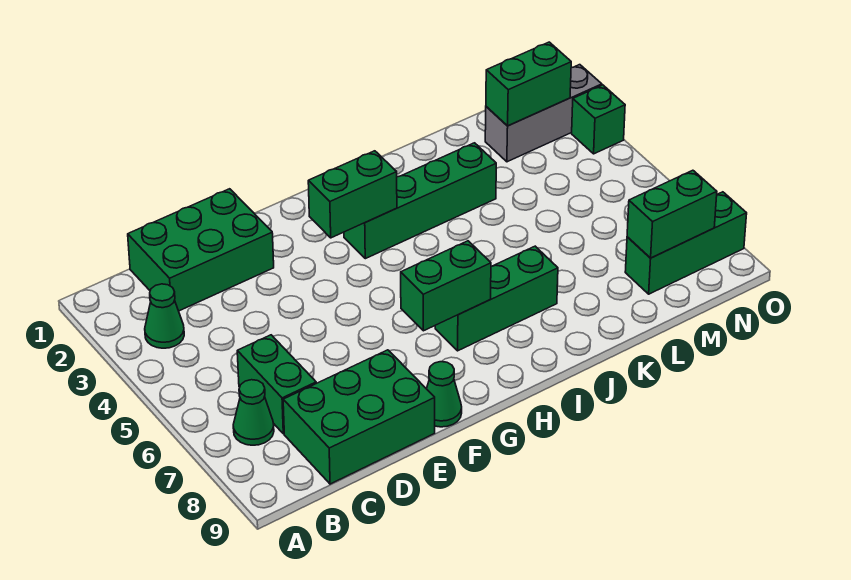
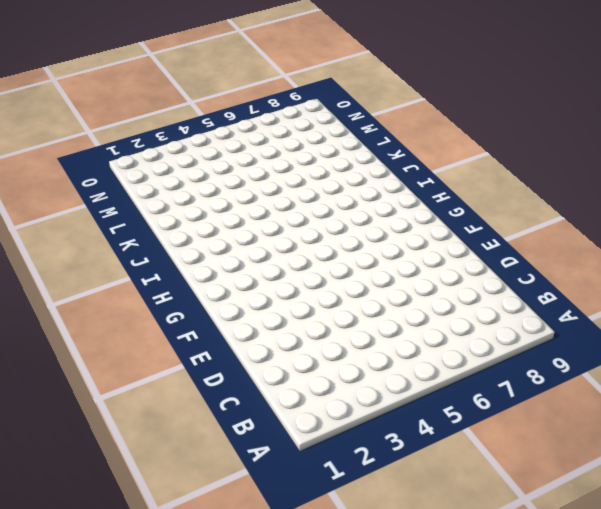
none -> green cone B3 level 1
none -> green cone B7 level 1
none -> green brick C1:E2 level 1

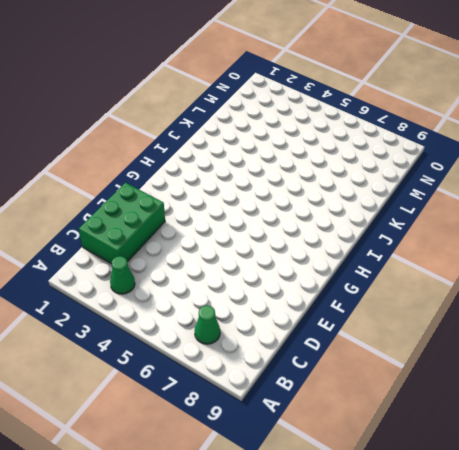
none -> green brick C6:C7 level 1
none -> green brick C8:E9 level 1
none -> green cone F9 level 1

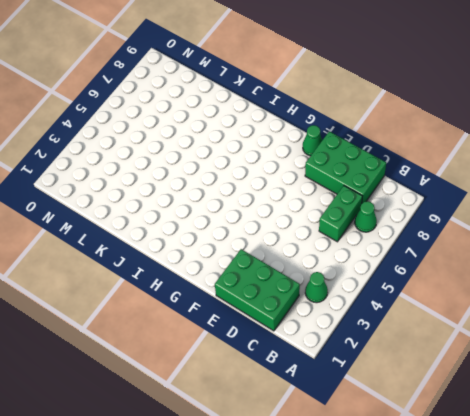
none -> green brick H3:K3 level 1
none -> green brick H7:J7 level 1
none -> grey brick M2:O2 level 1

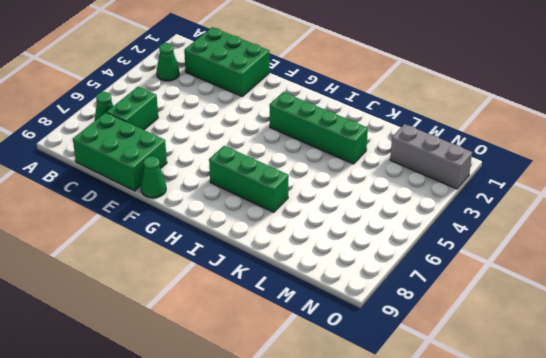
none -> green brick M8:O8 level 1
none -> green brick O3 level 1
none -> green brick G3:H3 level 2

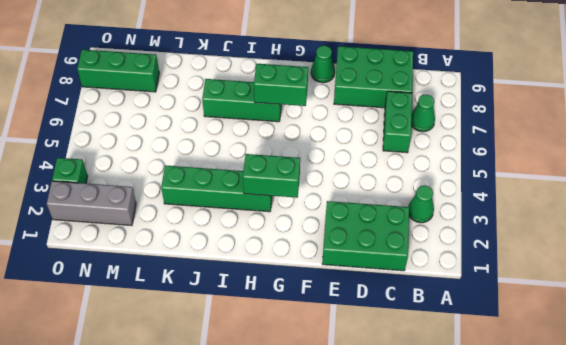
none -> green brick M2:N2 level 2
none -> green brick M8:N8 level 2

